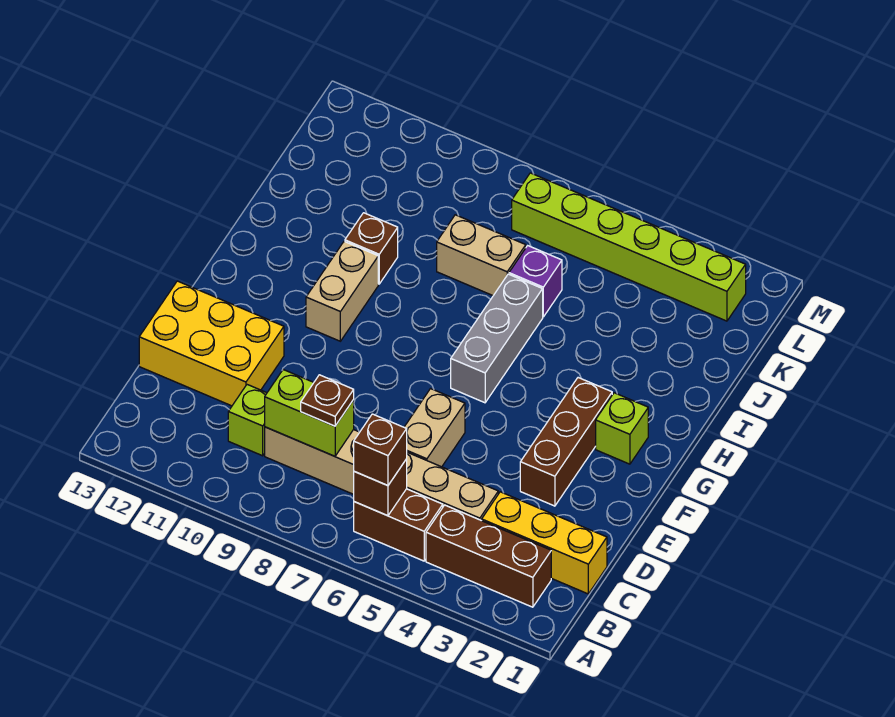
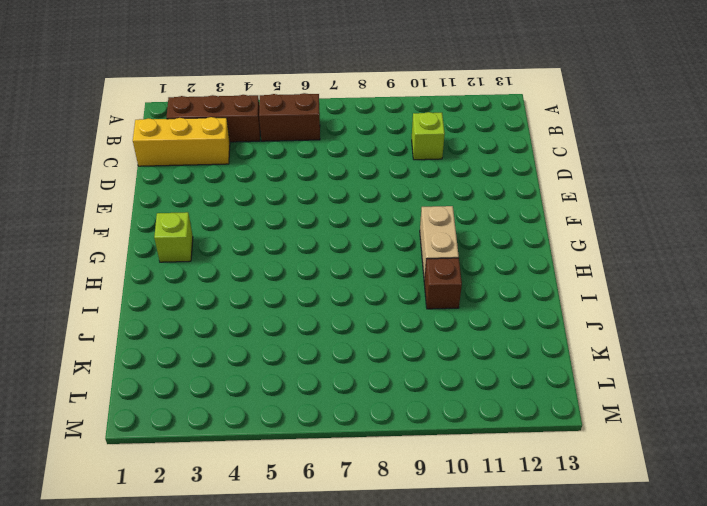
none -> tan brick C4:C9 level 1
none -> tan brick D6:E6 level 1
none -> yellow brick D11:E13 level 1

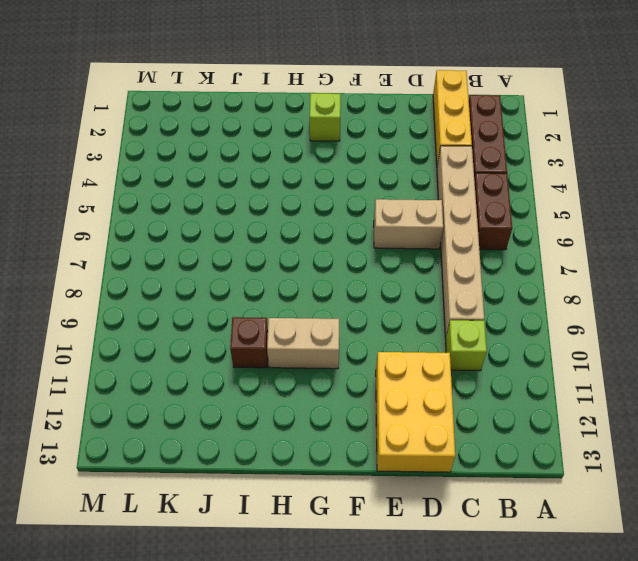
none -> brown brick E3:G3 level 1
none -> grey brick G6:I6 level 1
none -> purple brick J6 level 1

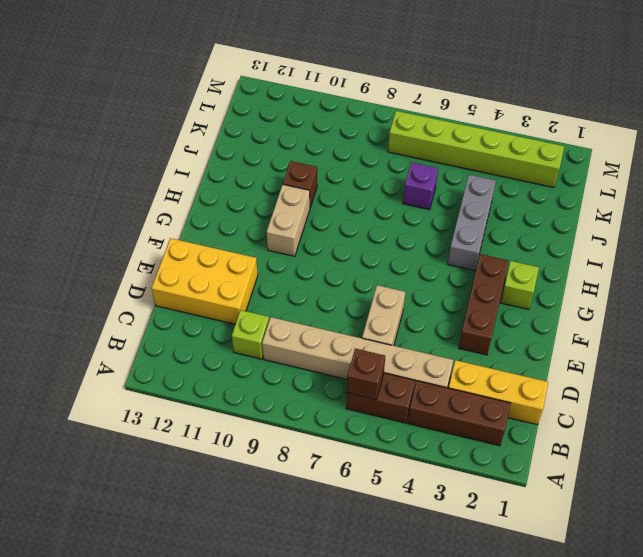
grey brick H4:J4 level 1 -> grey brick G6:I6 level 1
none -> tan brick J7:J8 level 1
none -> lime brick C8:C9 level 2
none -> brown brick B6 level 3

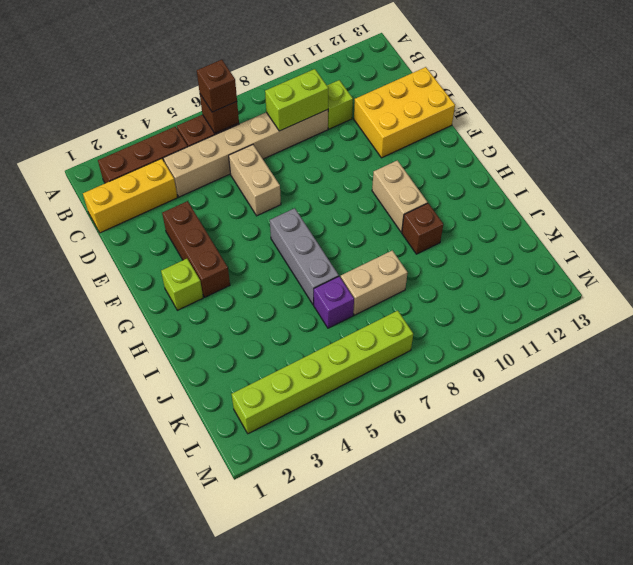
none -> brown plate C8 level 3

